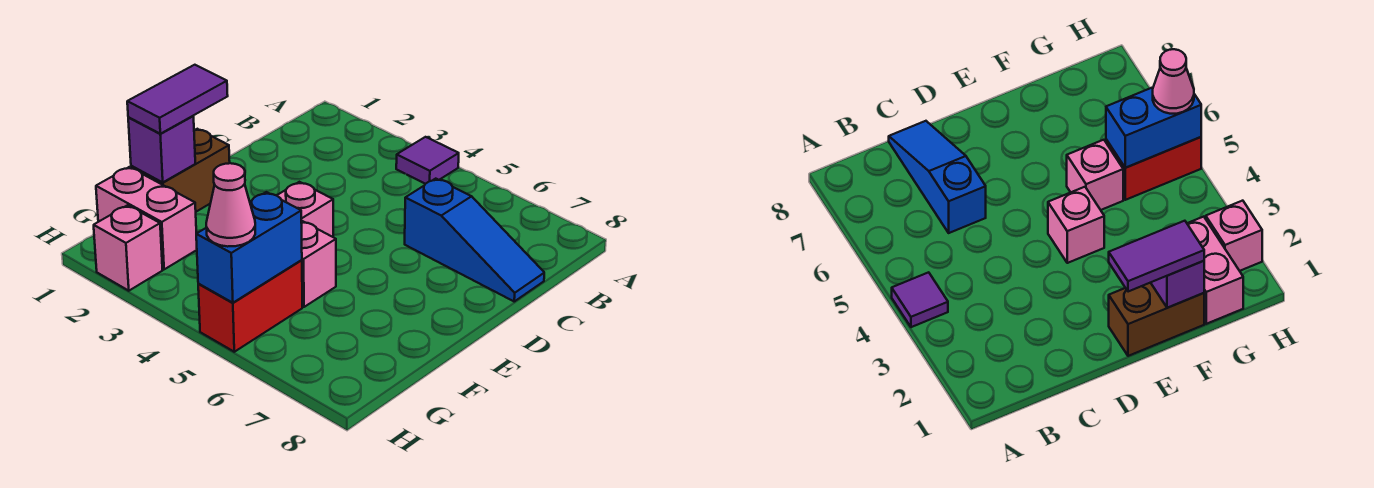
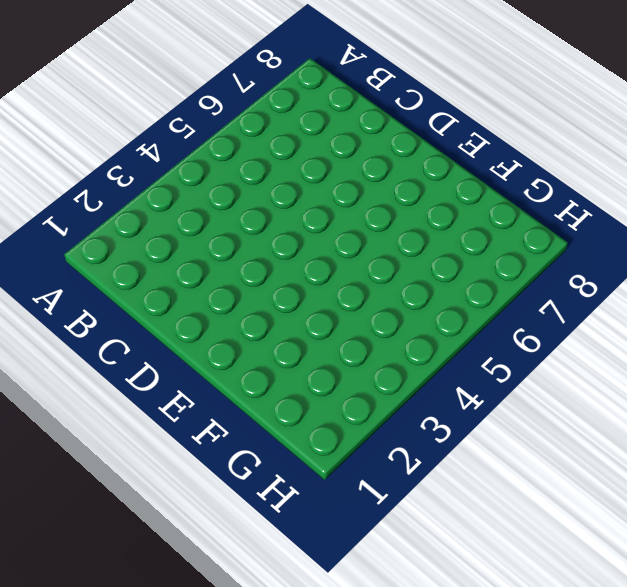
none -> purple tile A4 level 1
none -> blue slope C6:C8 level 1 top 6
none -> brown brick E1:F1 level 1

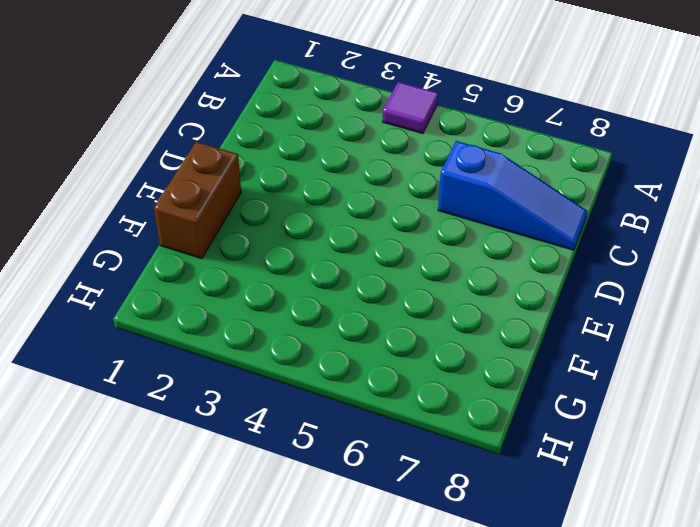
none -> pink brick E4 level 1
none -> pink brick F5 level 1
none -> pink brick G1:G2 level 1

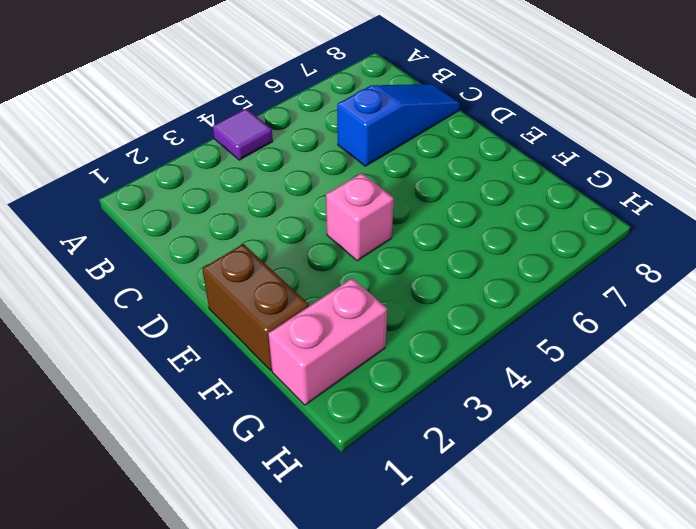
none -> pink brick F5 level 1
none -> red brick G5:H5 level 1
none -> pink brick H2 level 1

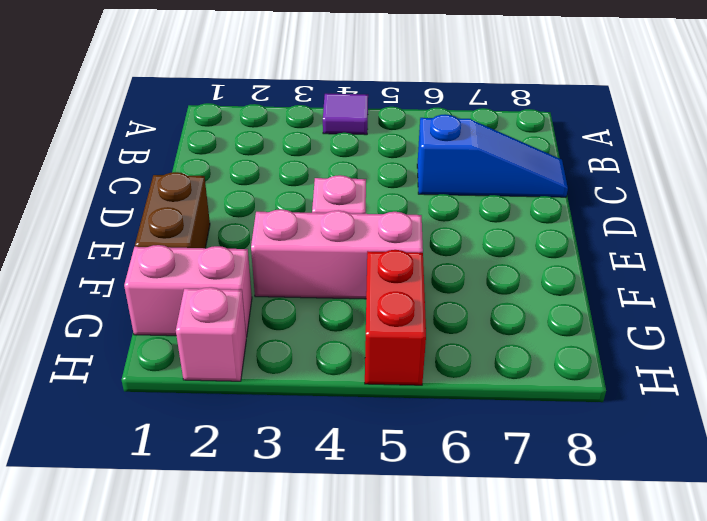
pink brick F3:F5 level 1 -> pink brick F5 level 1
none -> purple brick F1 level 2
none -> blue brick G5:H5 level 2
none -> purple tile E1:F1 level 3

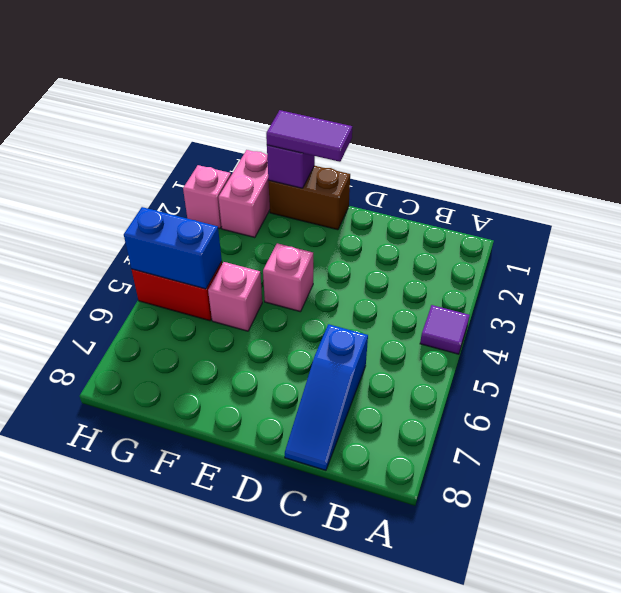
none -> pink cone H5 level 3

